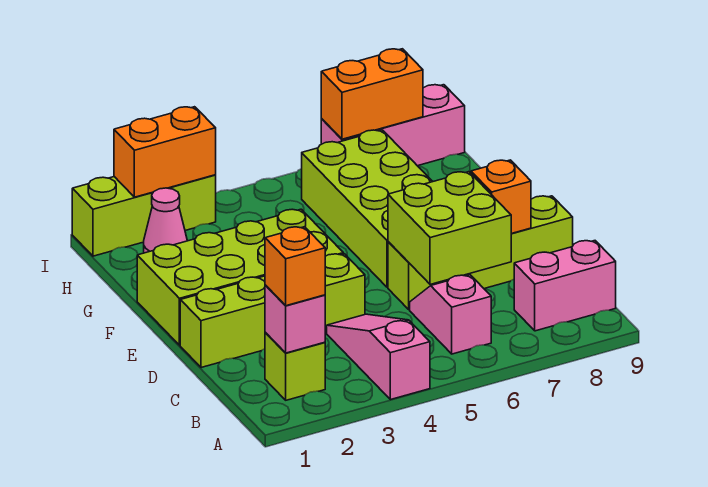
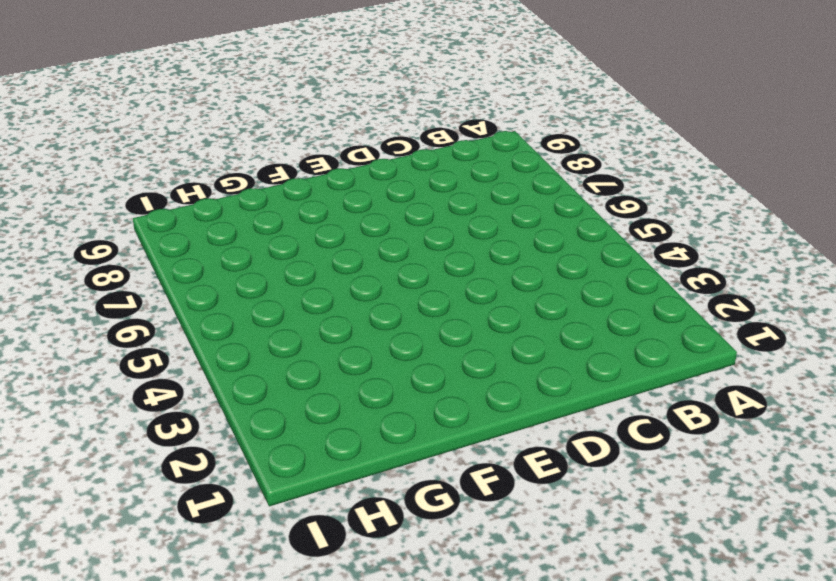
none -> pink slope A4:C4 level 1 top A
none -> lime brick B2 level 1
none -> pink slope B6:C6 level 1 top B

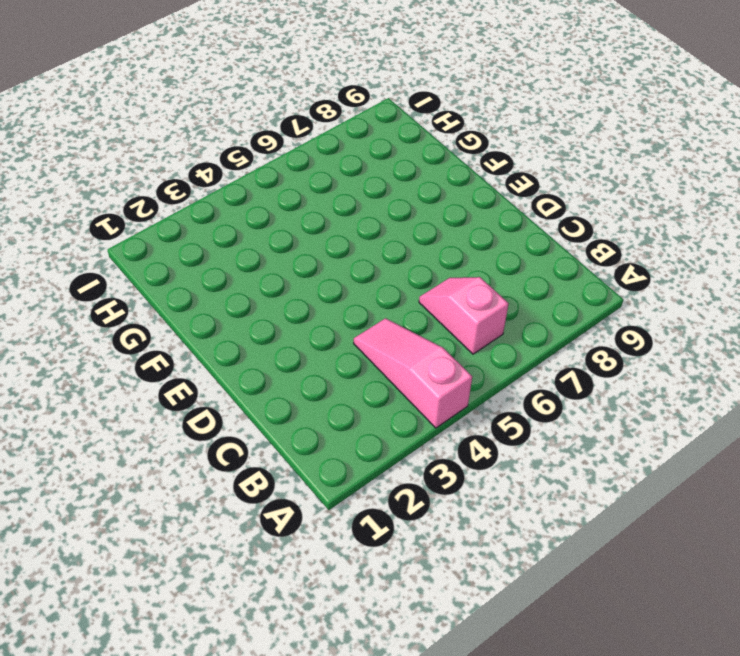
none -> lime brick B2 level 1
none -> pink brick B8:B9 level 1
none -> lime brick D1:D4 level 1

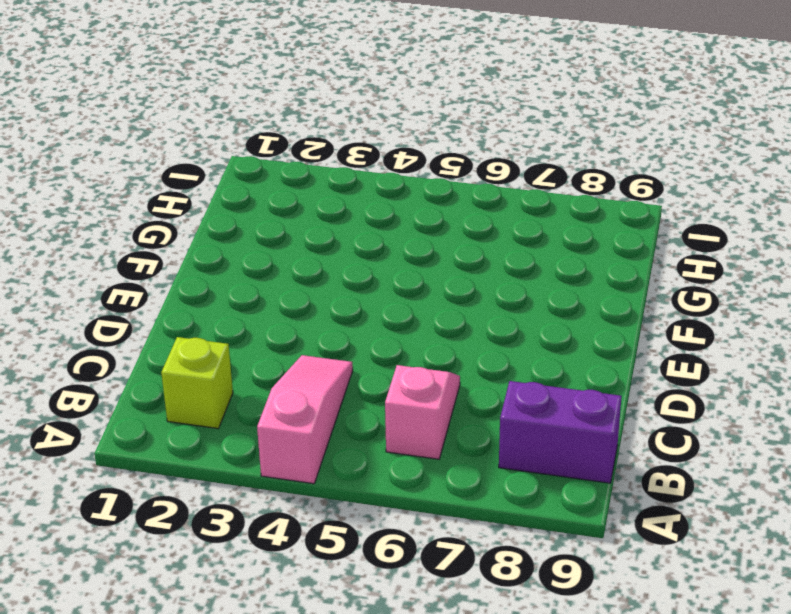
purple brick B8:B9 level 1 -> pink brick B8:B9 level 1
none -> lime brick D1:D4 level 1
none -> lime brick D6:D9 level 1
none -> lime brick E1:F4 level 1

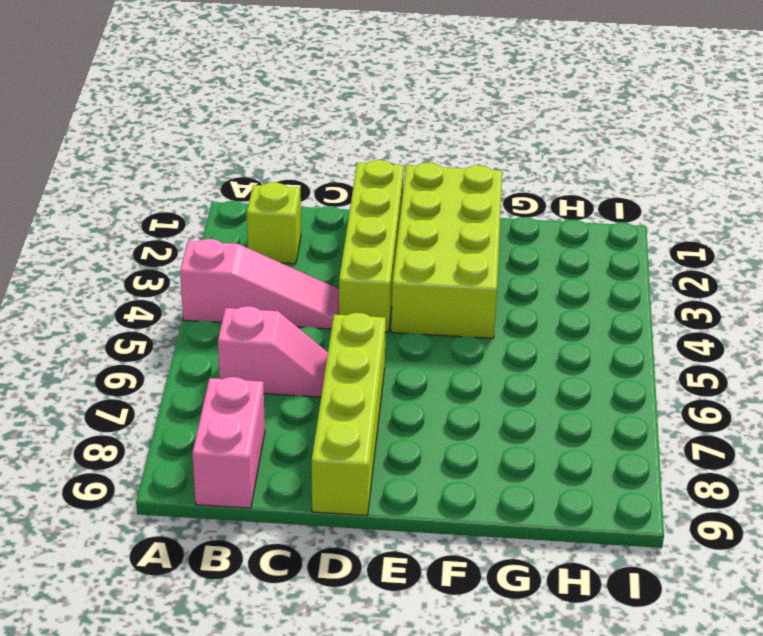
none -> lime brick E6:H7 level 1
none -> pink cone H2 level 1
none -> lime brick I1:I3 level 1

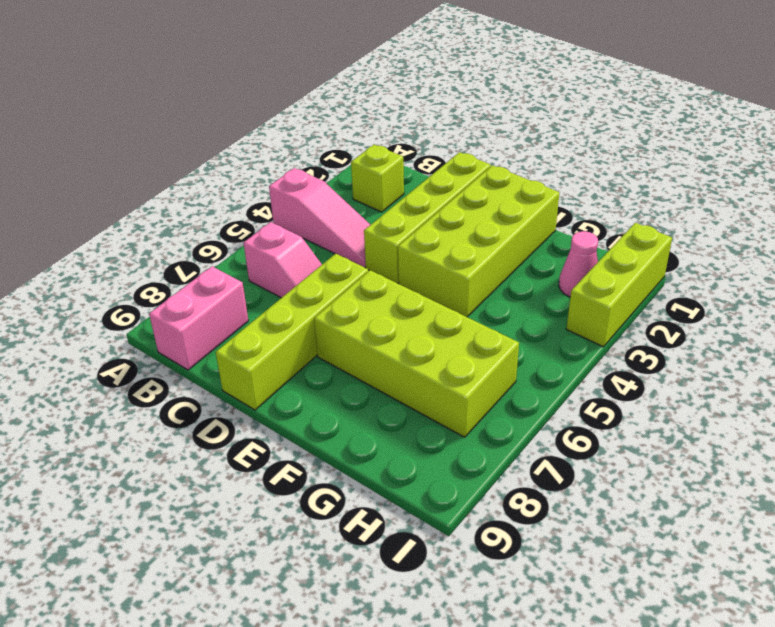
none -> pink brick I7:I9 level 1
none -> pink brick B2 level 2
none -> lime brick C6:D7 level 2

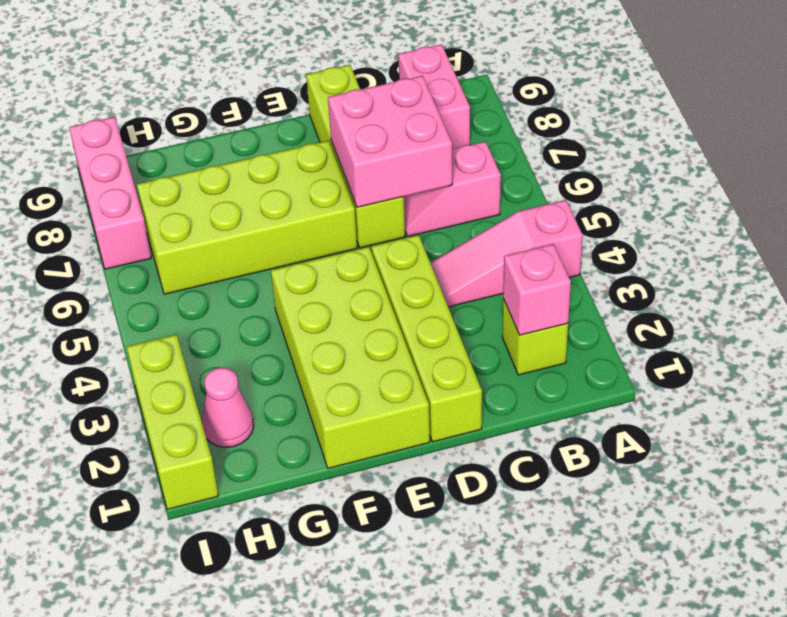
pink brick C6:D7 level 2 -> lime brick C6:D7 level 2
none -> orange brick D8 level 2
none -> orange brick I2:I3 level 2
none -> orange brick I7:I8 level 2

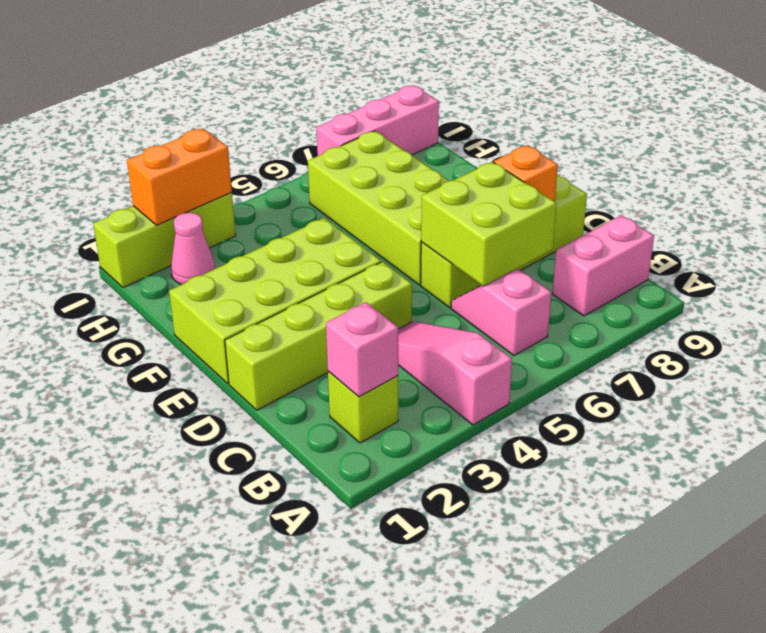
none -> orange brick I7:I8 level 2
none -> orange brick B2 level 3

